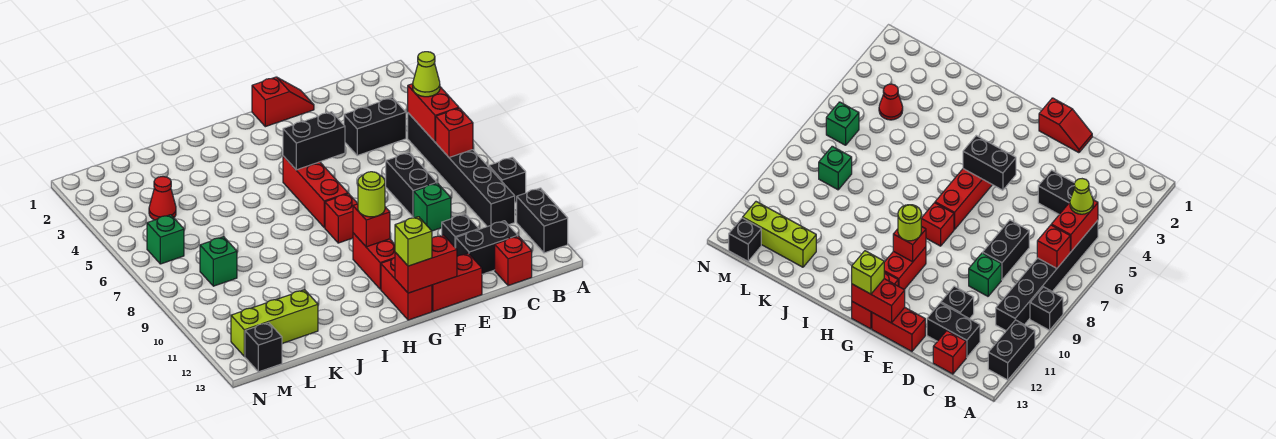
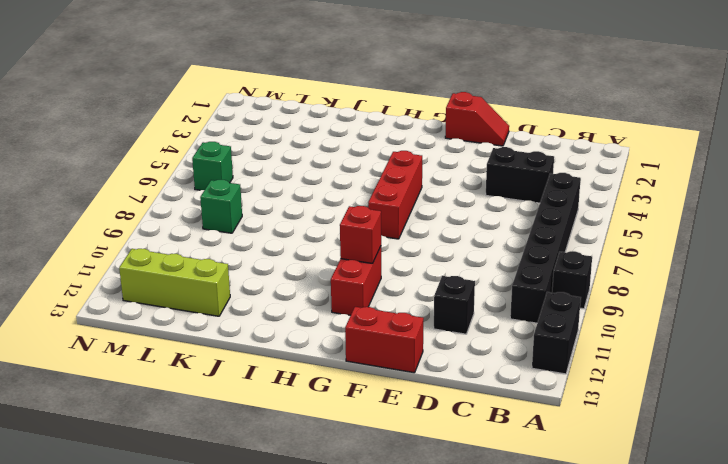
none -> black brick C12:D12 level 1
none -> red brick C13 level 1
none -> black brick D7:D8 level 1

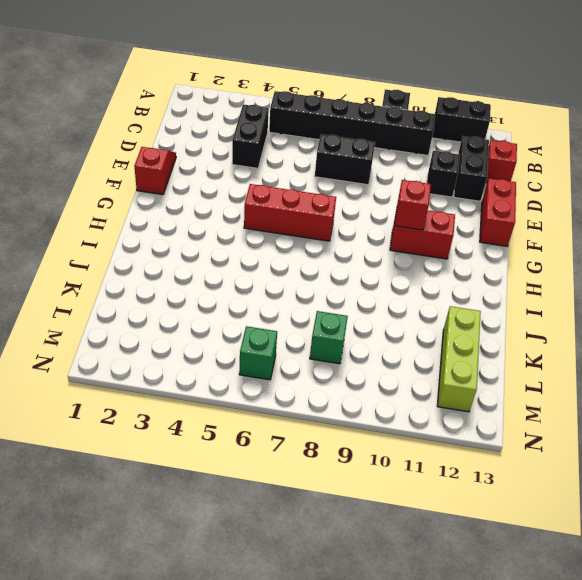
none -> green brick D9 level 1
none -> red brick G8 level 1
none -> red brick G12:G13 level 1

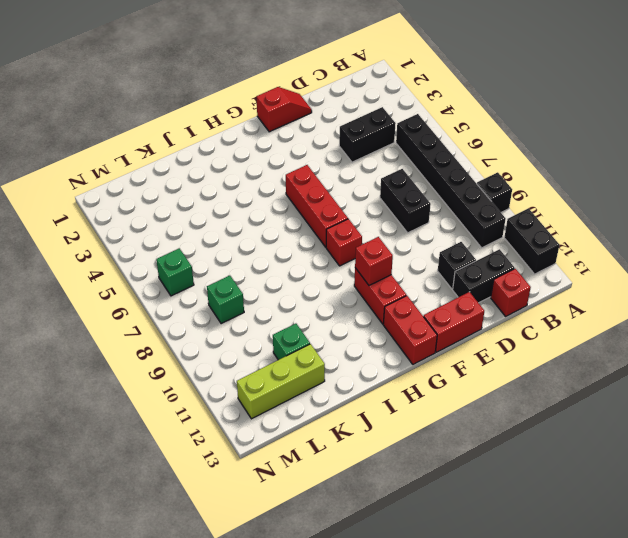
green brick K11 level 1 -> green brick D9 level 1
none -> red cone L4 level 1
none -> black brick M13 level 1
none -> red brick B5:B6 level 2

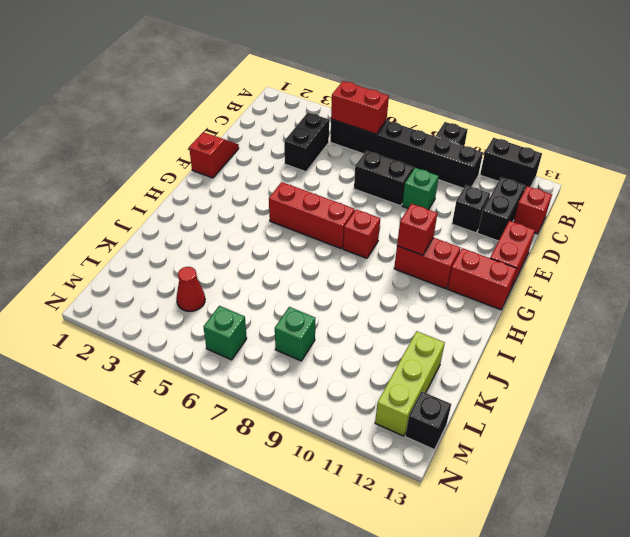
none -> red brick B7 level 2
none -> black brick F5:G5 level 2
none -> red brick F13:G13 level 2

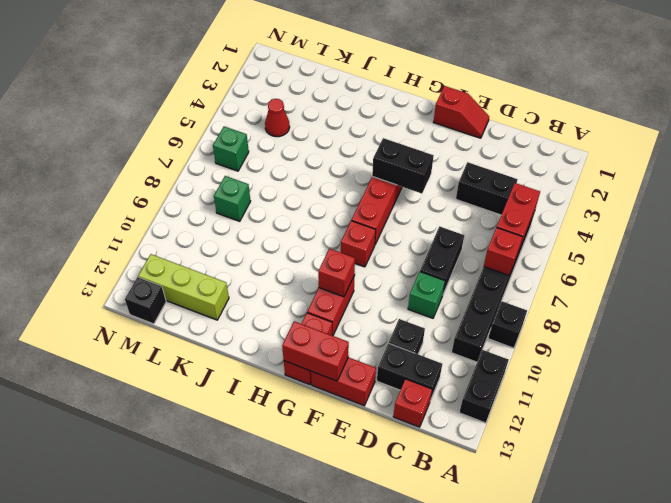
none -> lime cone B5 level 3
none -> lime round brick G10 level 3
none -> lime brick G13 level 3

